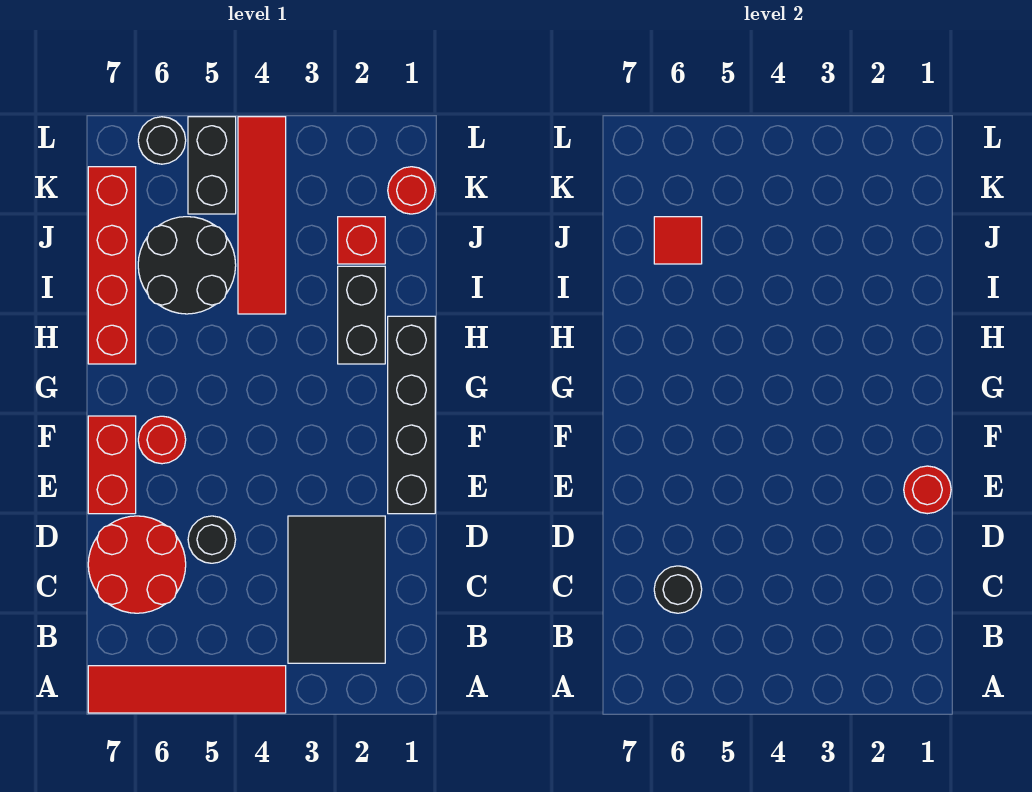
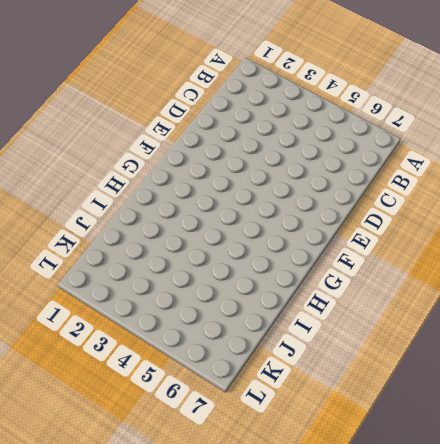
none -> red tile A4:A7 level 1
none -> black tile B2:D3 level 1
none -> red round brick C6:D7 level 1

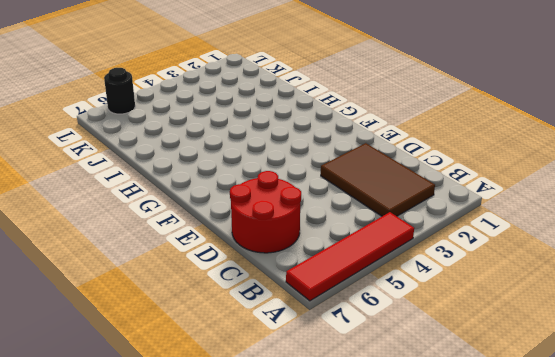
brown tile B2:D3 level 1 -> black tile B2:D3 level 1
none -> black round brick D5 level 1
none -> black brick E1:H1 level 1
none -> red brick E7:F7 level 1

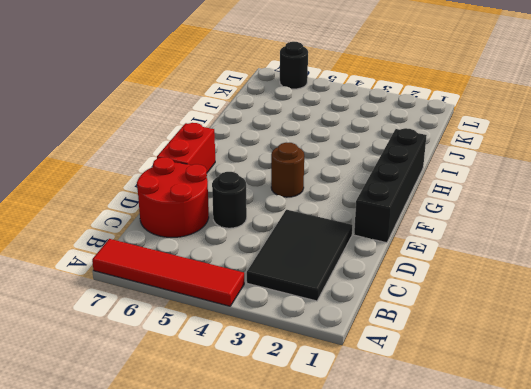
brown round brick F4 level 1 -> none
none -> red round brick F6 level 1
none -> black brick H2:I2 level 1
none -> red brick H7:K7 level 1

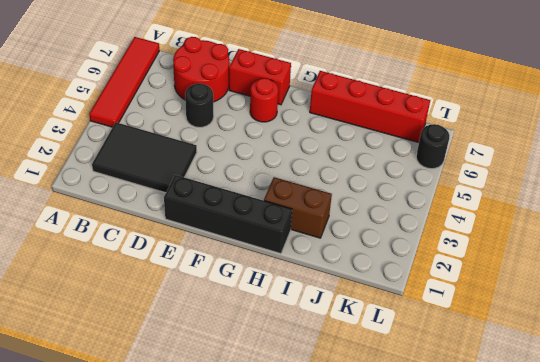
brown brick H2:I2 level 1 -> black brick H2:I2 level 1
none -> red tile I4:L4 level 1
none -> black round brick I5:J6 level 1
none -> red brick J2 level 1

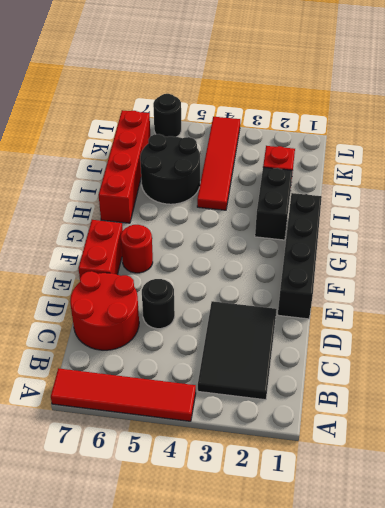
none -> red round brick K1 level 1
none -> black brick K5:L5 level 1
none -> black round brick C6 level 2

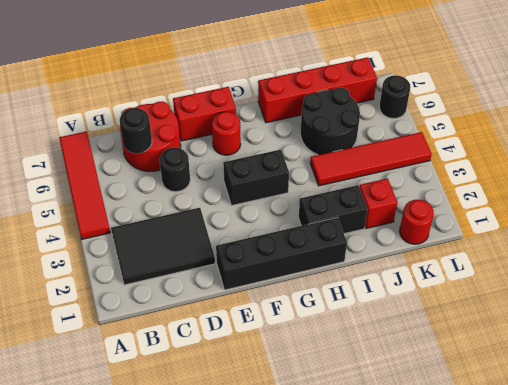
black brick F4:G4 level 1 -> black brick K5:L5 level 1
none -> red round brick E1 level 2
none -> red tile J6 level 2

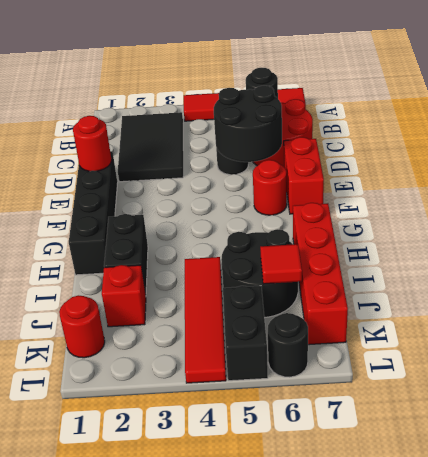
black round brick D5:E6 level 2 -> none

